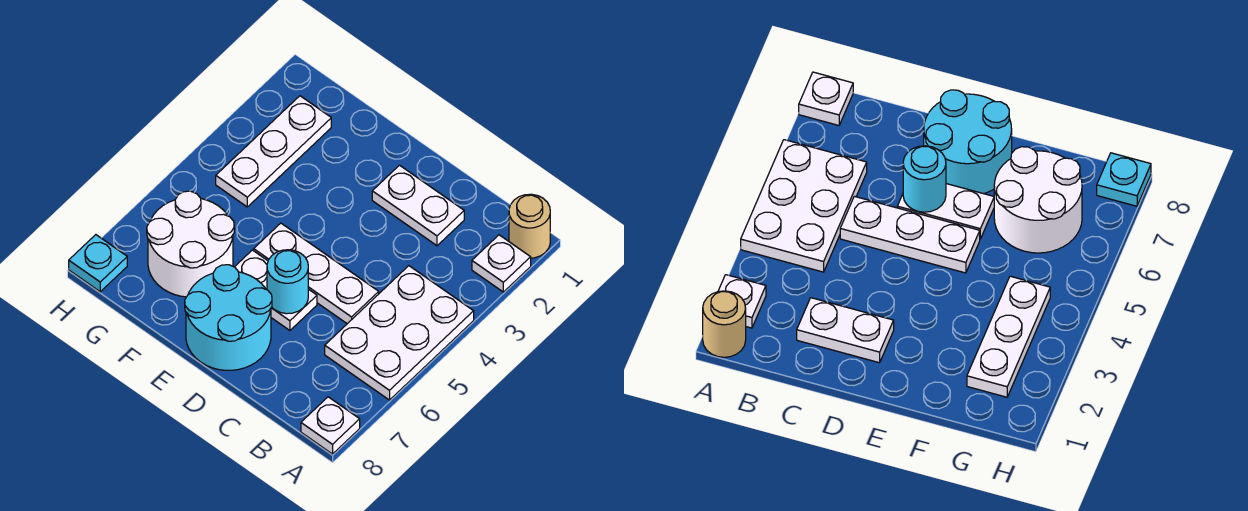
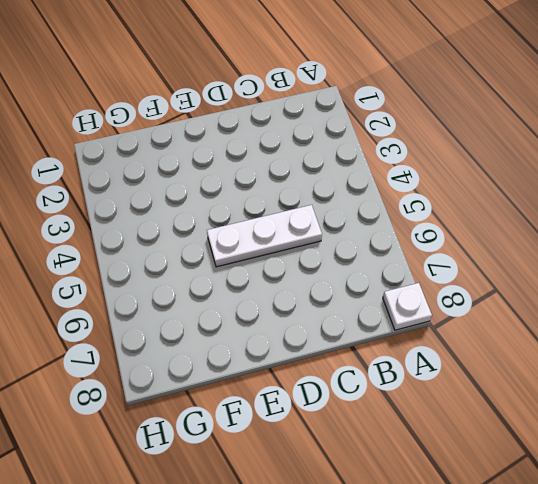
none -> tan round brick A1 level 1
none -> white plate A2 level 1
none -> white plate A4:B6 level 1

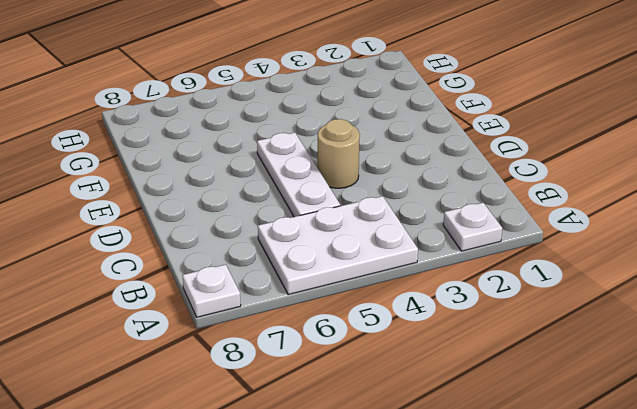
tan round brick D4 level 1 -> tan round brick A1 level 1
none -> white plate C2:D2 level 1
none -> white plate D6:E6 level 1
none -> cyan round brick D7:E8 level 1

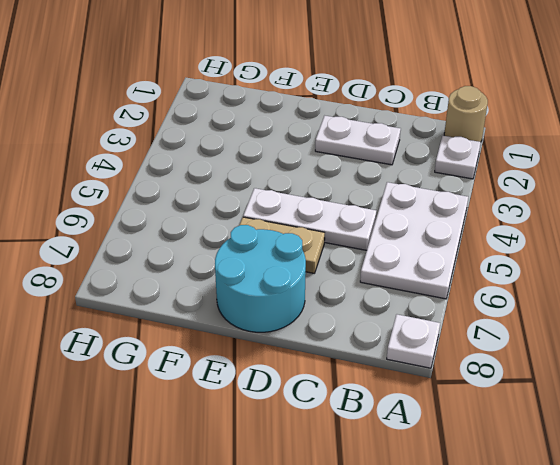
tan plate D6:E6 level 1 -> white plate D6:E6 level 1
none -> white round brick F6:G7 level 1
none -> white plate G2:G4 level 1
none -> cyan plate H8 level 1

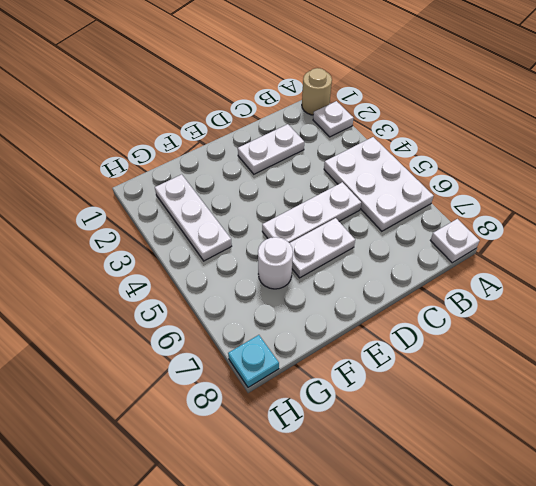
white round brick F6 level 1 -> white round brick F6:G7 level 1
none -> cyan round brick D7:E8 level 1
none -> cyan round brick D6 level 2

